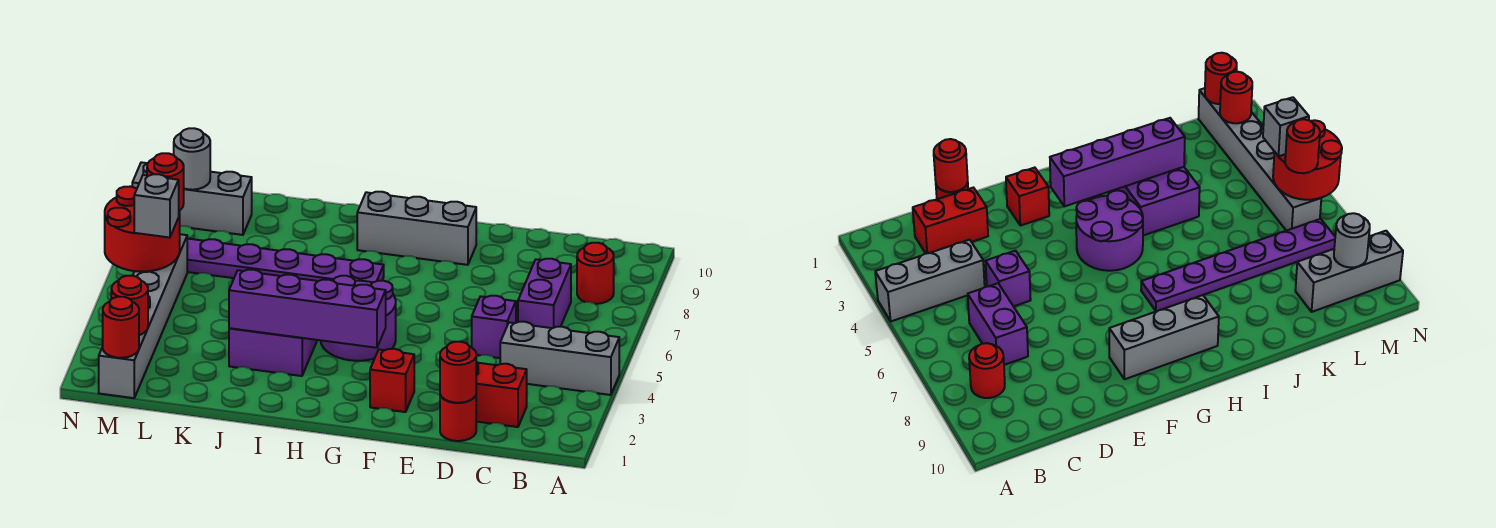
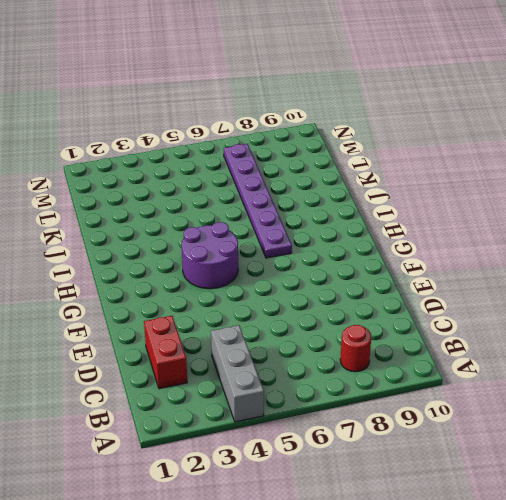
none -> purple brick C6:C7 level 1
none -> red round brick D1 level 1
none -> purple brick D5 level 1

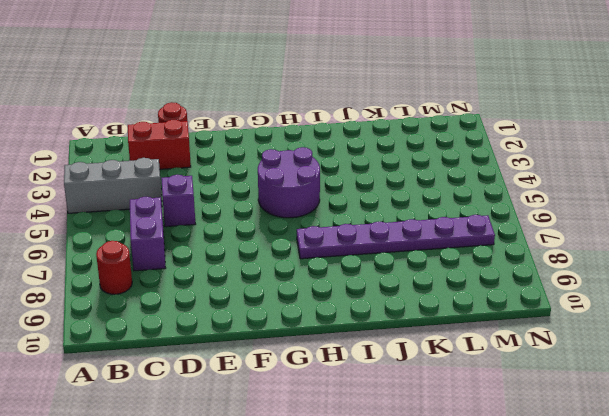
none -> red brick F2 level 1
none -> grey brick F9:H9 level 1
none -> purple brick I3:J4 level 1

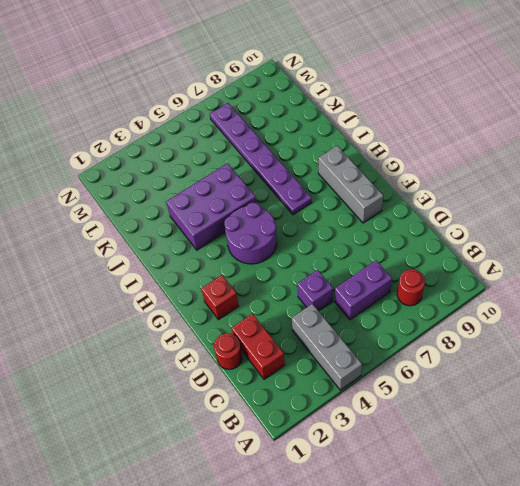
purple brick I3:J5 level 1 -> purple brick I3:J4 level 1
none -> grey brick L9:N9 level 1
none -> grey brick M1:M6 level 1
none -> red round brick D1 level 2

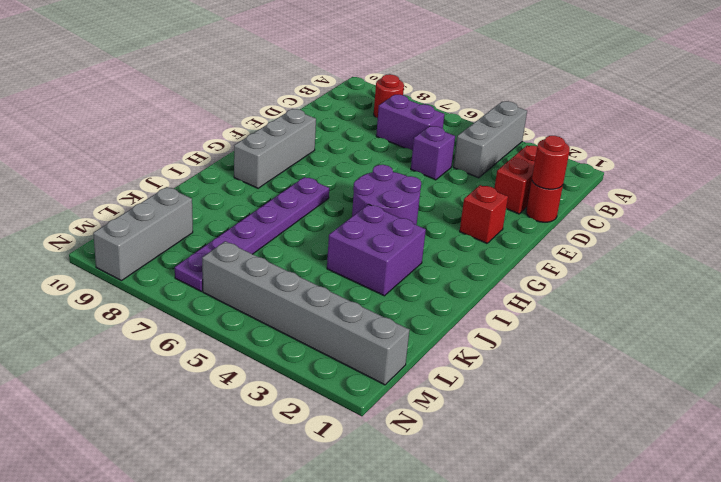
none -> purple brick G3:J3 level 2
none -> red round brick M1 level 2
none -> red round brick M2 level 2

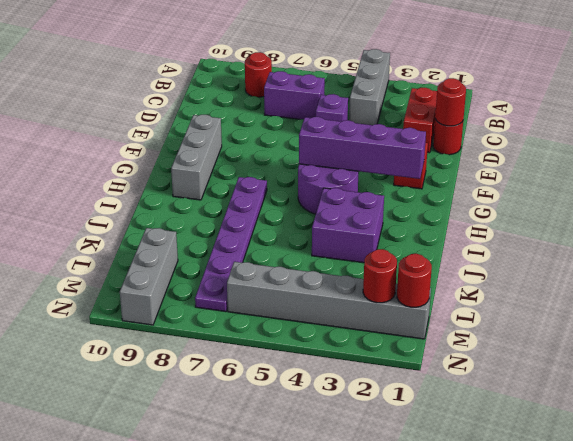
purple brick G2:G5 level 2 -> purple brick G3:J3 level 2
none -> red round brick M5:N6 level 2
none -> grey round brick M9 level 2
none -> grey brick M5 level 3

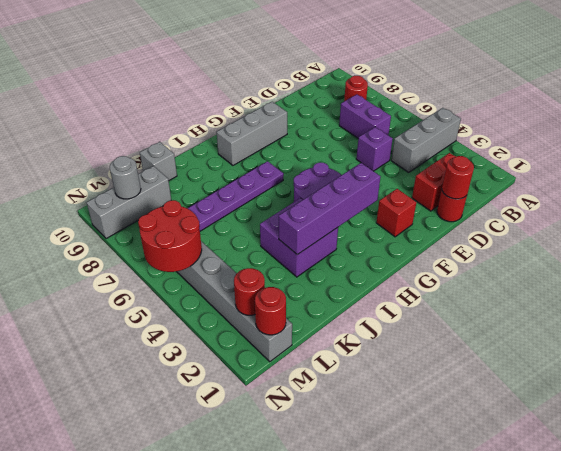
grey brick K10 level 1 -> grey brick M5 level 3
none -> red round brick M6 level 3

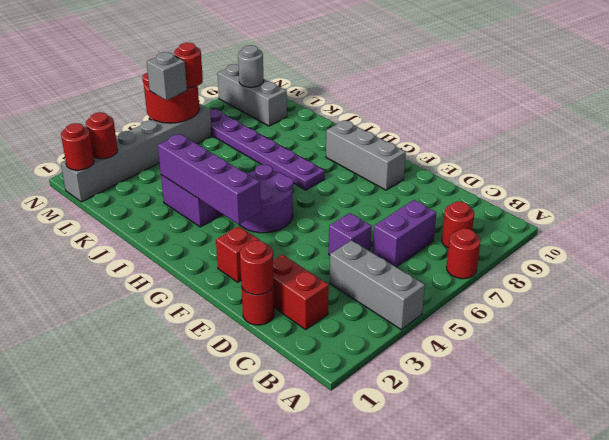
red round brick A7 level 1 -> none

